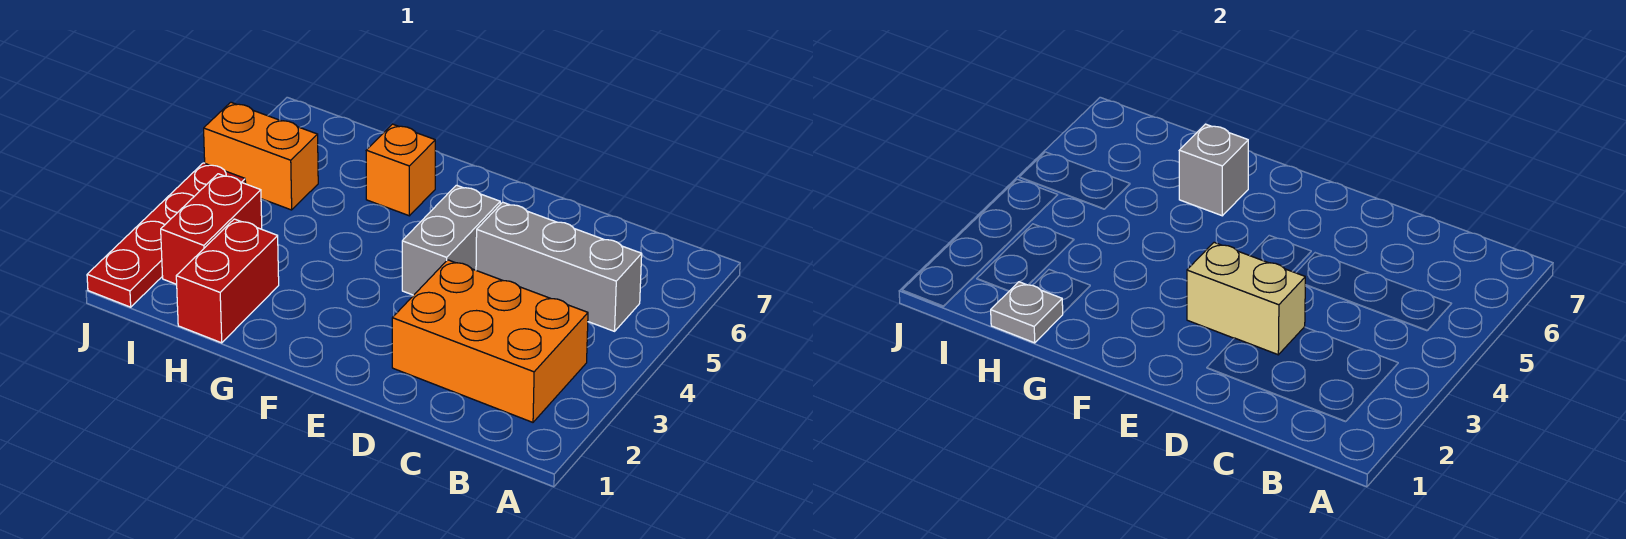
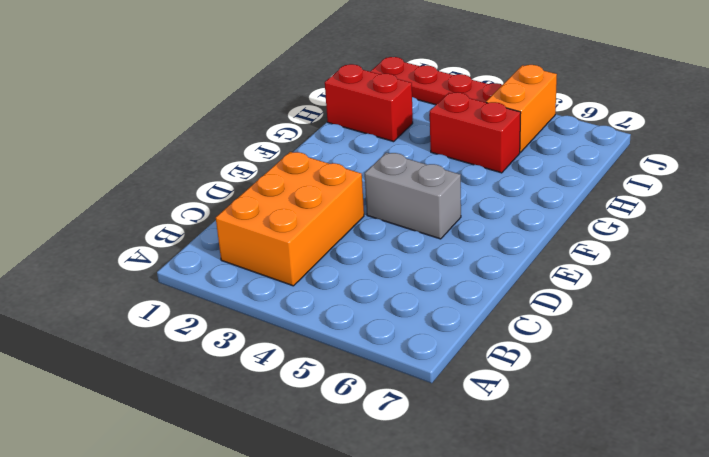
red brick H4:H5 level 1 -> red brick I2:I3 level 1
none -> grey brick B5:D5 level 1
none -> orange brick G6 level 1

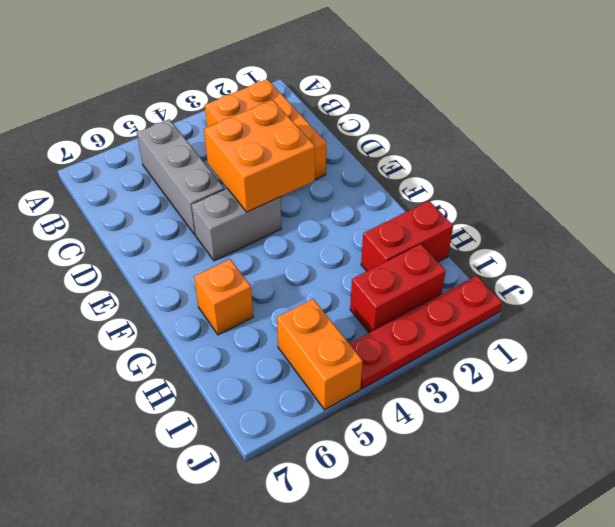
orange brick D3:E4 level 2 -> tan brick D3:E3 level 2
none -> grey brick G6 level 2
none -> grey plate H1 level 2

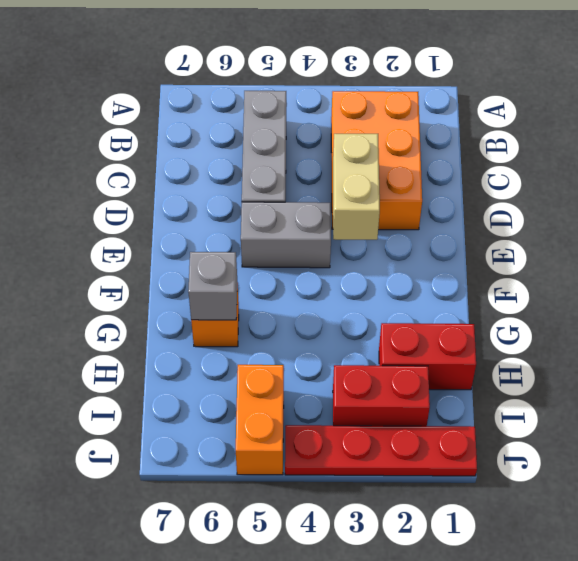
none -> grey plate H1 level 2

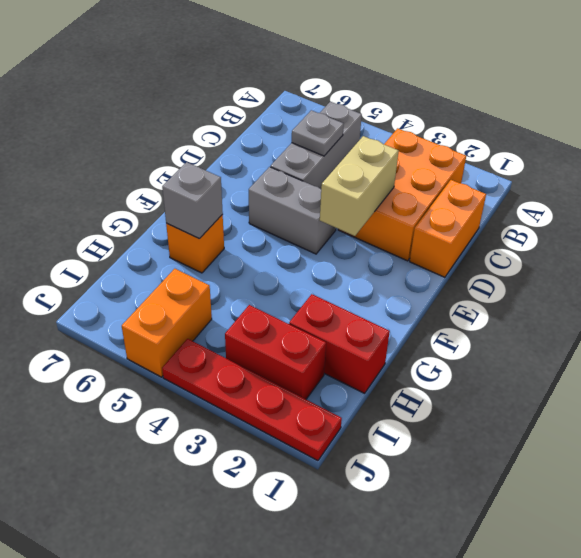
orange brick C1:D1 level 1 -> none
grey plate C5 level 2 -> grey plate H1 level 2

